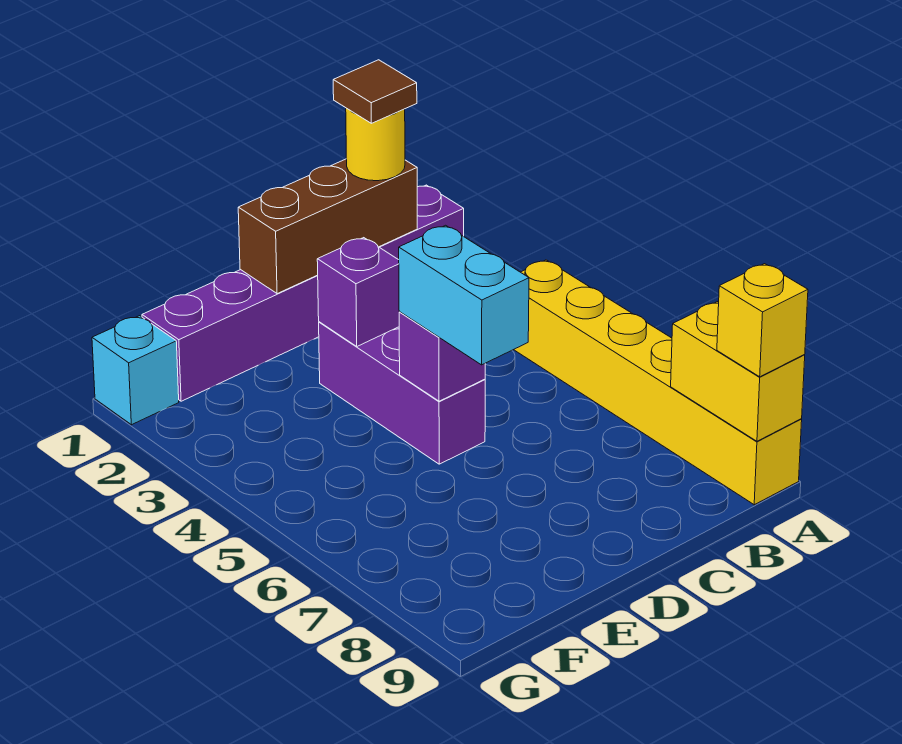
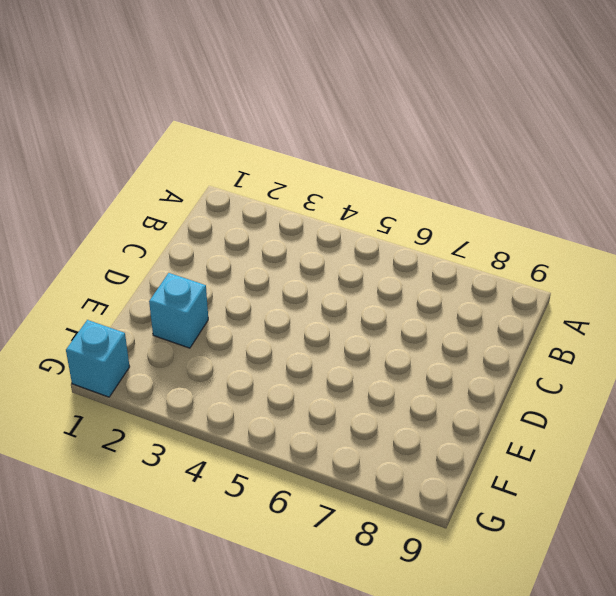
cyan brick E2 level 1 -> none
none -> purple brick A1:F1 level 1
none -> yellow brick A4:A9 level 1
none -> purple brick D3:D5 level 1

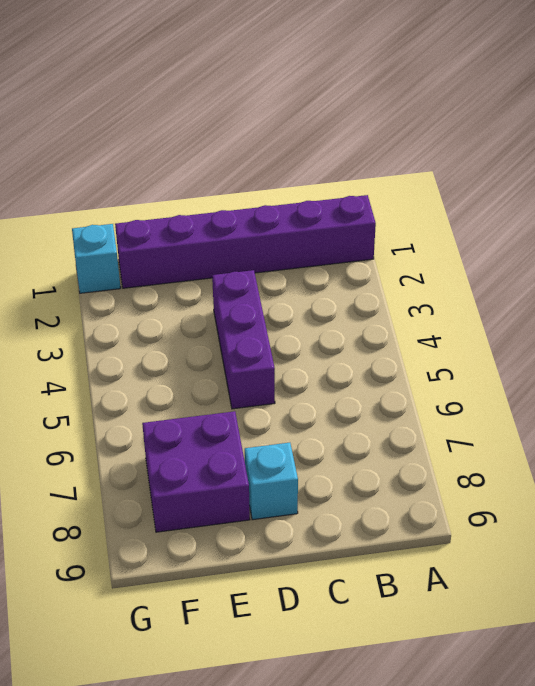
cyan brick D8 level 1 -> none
purple brick E7:F8 level 1 -> none
none -> yellow brick A4:A9 level 1
none -> yellow brick A8:A9 level 2
none -> brown brick B1:D1 level 2

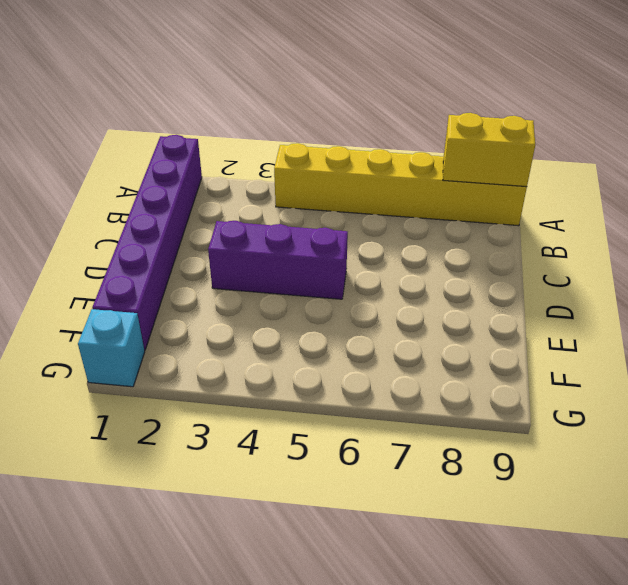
none -> brown brick B1:D1 level 2
none -> purple brick D3 level 2
none -> purple brick D5 level 2

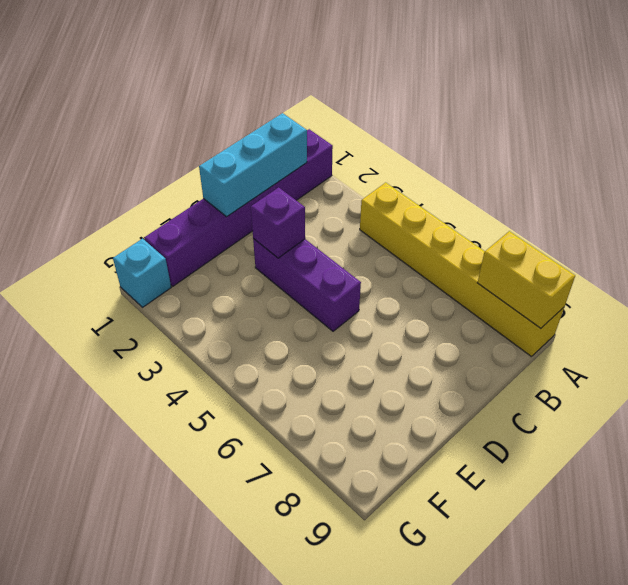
cyan brick B1:D1 level 2 -> brown brick B1:D1 level 2
none -> purple brick D5 level 2
none -> yellow brick A9 level 3
none -> yellow round brick B1 level 3

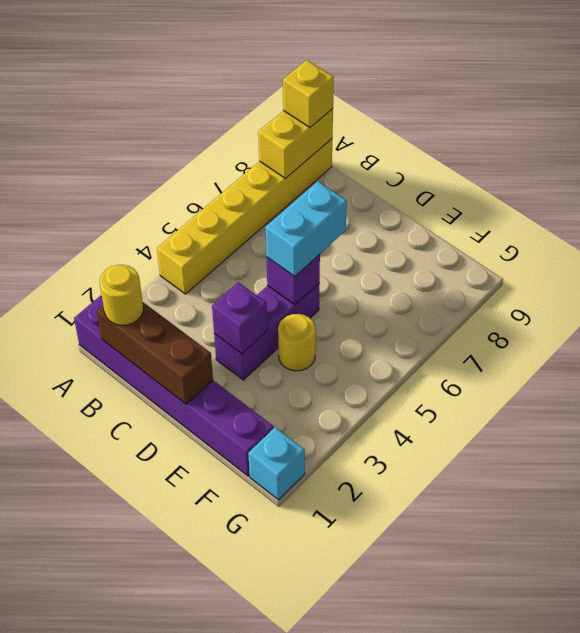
yellow round brick E4 level 1 -> none
none -> brown tile B1 level 4

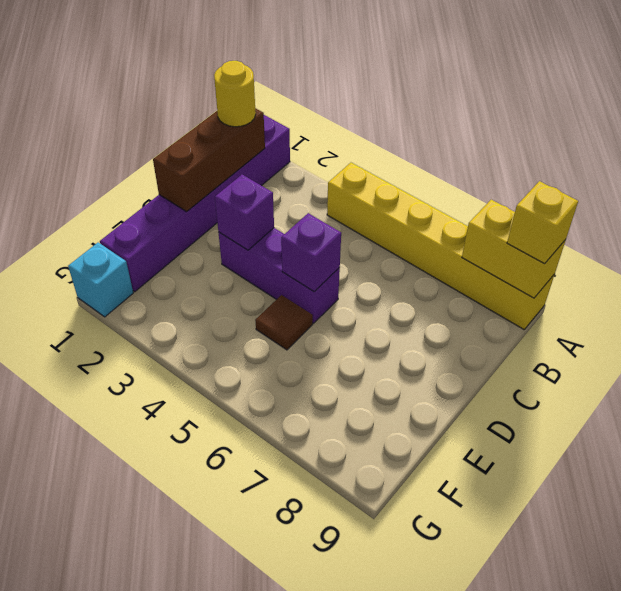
brown tile E5 level 1 -> brown tile B1 level 4
none -> cyan brick D5:D6 level 3

